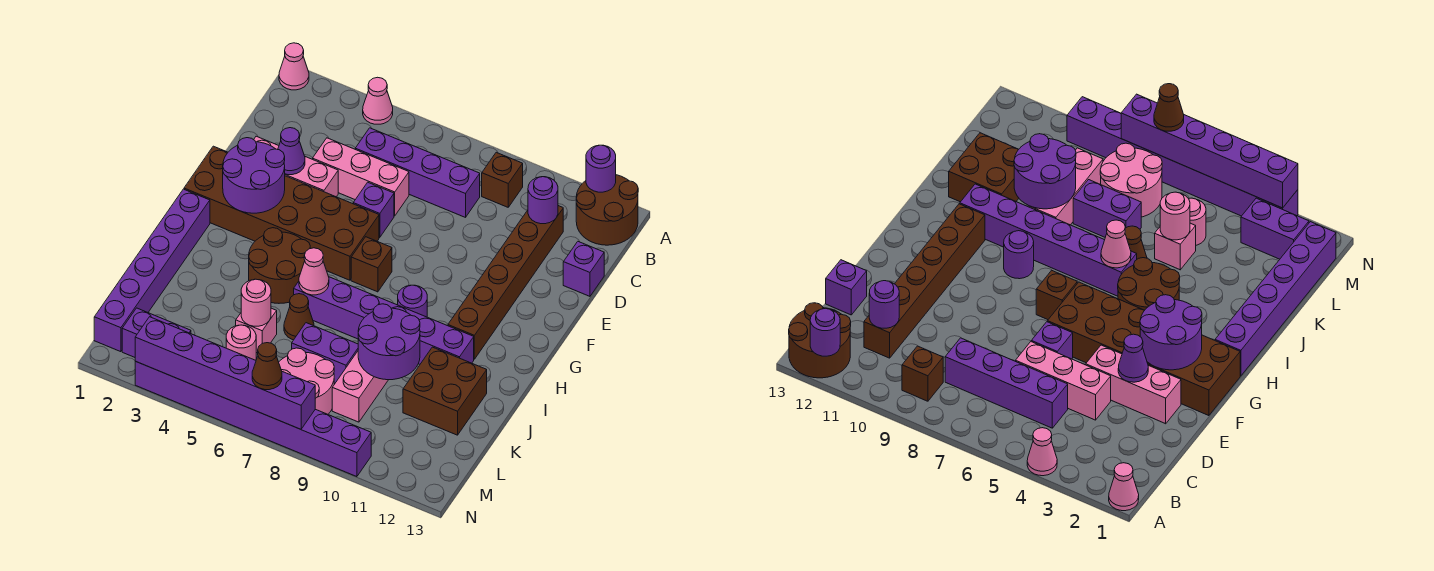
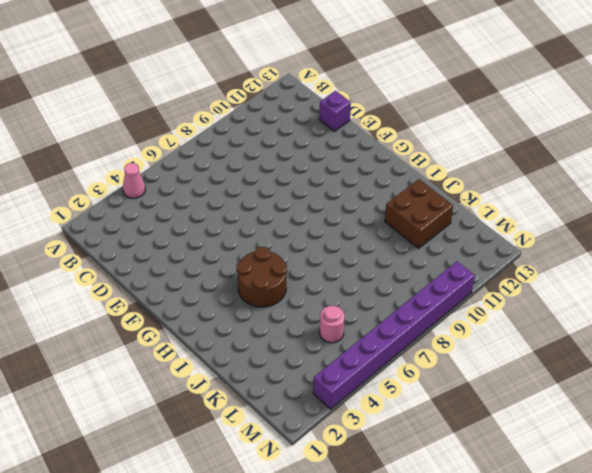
none -> pink cone A1 level 1
none -> brown round brick A12:B13 level 1
none -> brown brick B9 level 1
none -> purple brick C5:C8 level 1

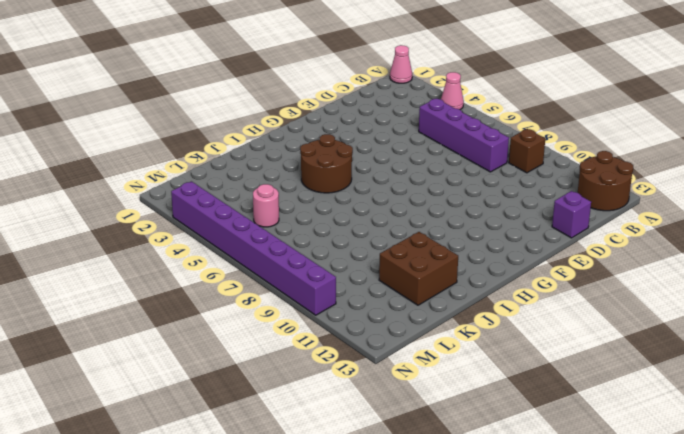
none -> brown brick C11:H11 level 1
none -> pink brick D4:D6 level 1
none -> pink brick E2:E4 level 1
none -> purple brick E6 level 1

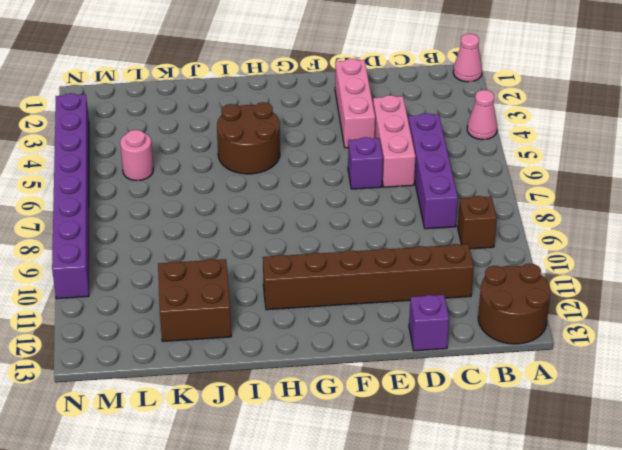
none -> brown brick F1:G6 level 1
none -> brown brick G7 level 1
none -> purple brick H1:M1 level 1
none -> purple round brick H9 level 1

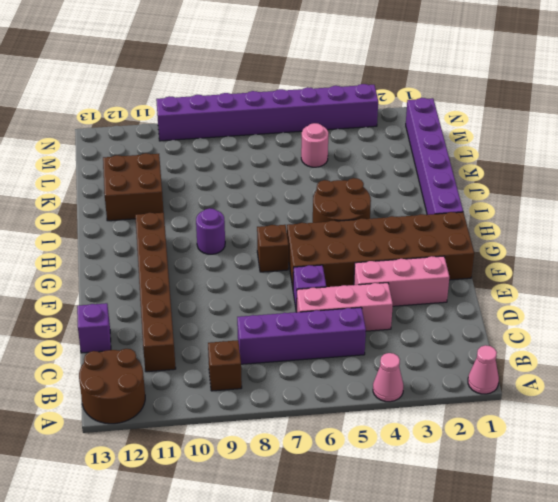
none -> purple brick I6:I11 level 1
none -> brown cone J6 level 1
none -> pink brick J9:L9 level 1
none -> pink brick K5 level 1

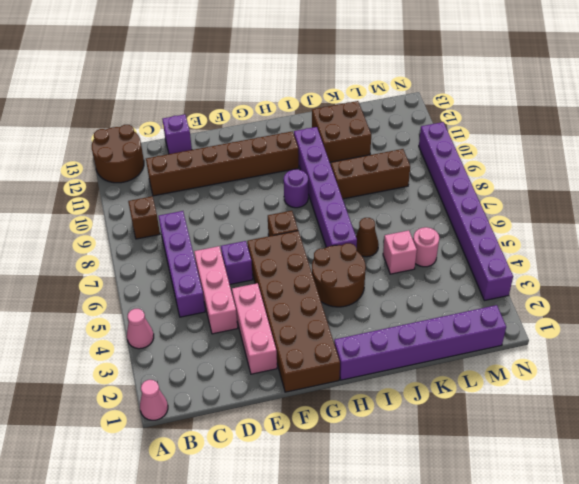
brown brick J9:L9 level 1 -> pink brick J9:L9 level 1
none -> purple brick K7:K8 level 1
none -> pink round brick L7:M8 level 1
none -> purple brick M2:M3 level 1
none -> purple round brick A12 level 2

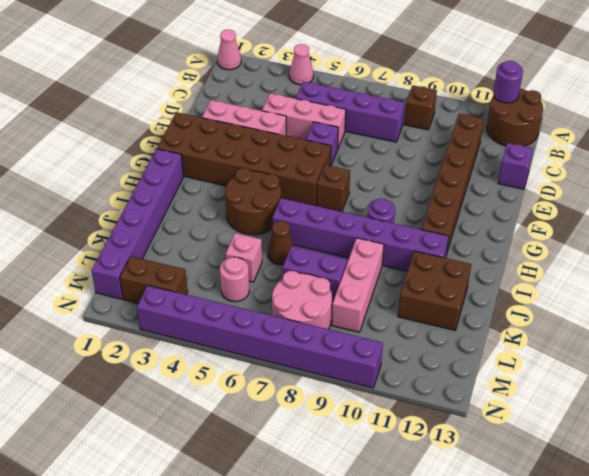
brown brick M2:M3 level 1 -> purple brick M2:M3 level 1
none -> purple round brick C11 level 2
none -> purple cone E3 level 2
none -> purple round brick F2:G3 level 2
none -> pink cone I6 level 2

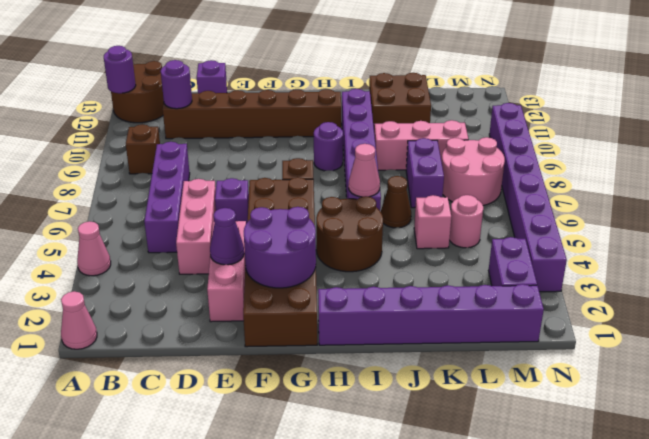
none -> purple round brick J9:K10 level 2
none -> pink round brick K5 level 2
none -> purple brick N3:N8 level 2
none -> brown cone N7 level 3

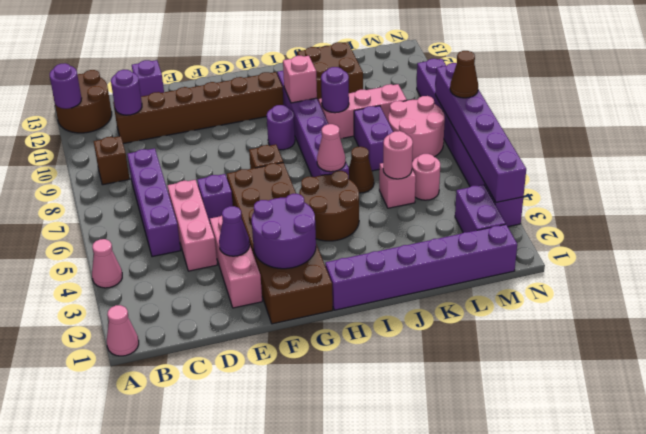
pink brick I10 level 2 -> none
purple round brick J9 level 2 -> purple round brick J9:K10 level 2

